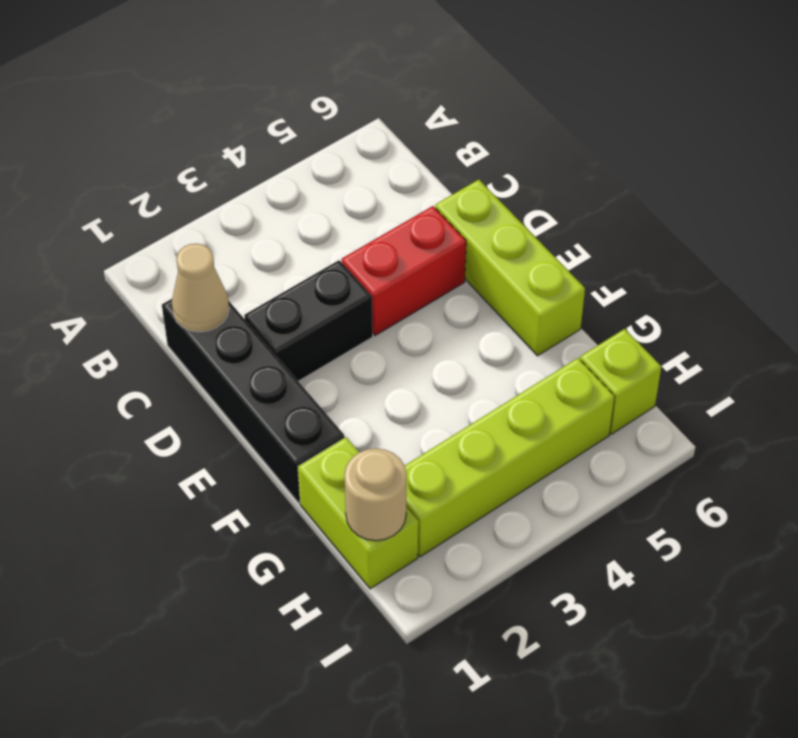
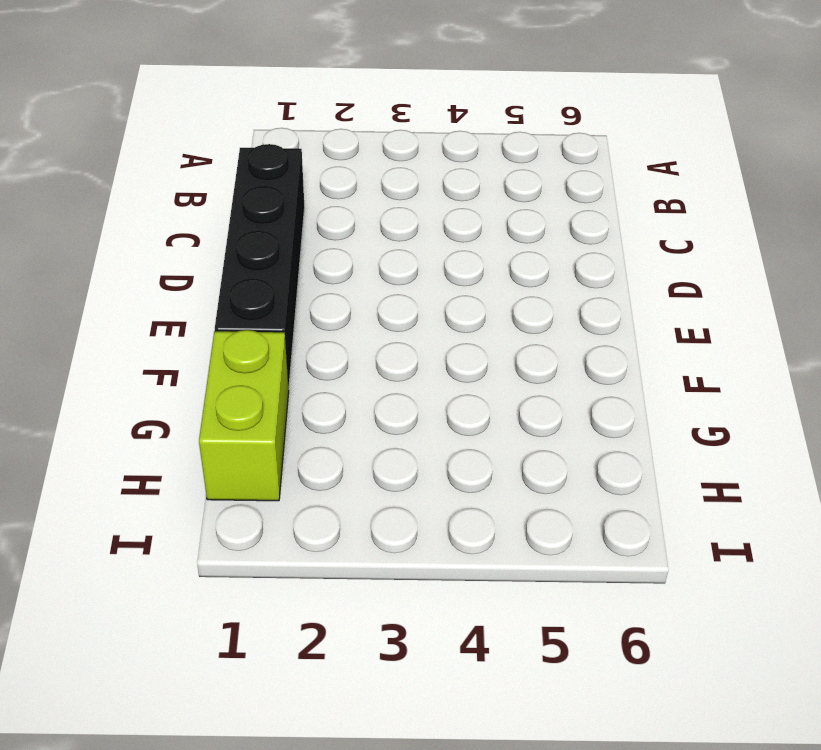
none -> black brick D2:D3 level 1
none -> red brick D4:D5 level 1

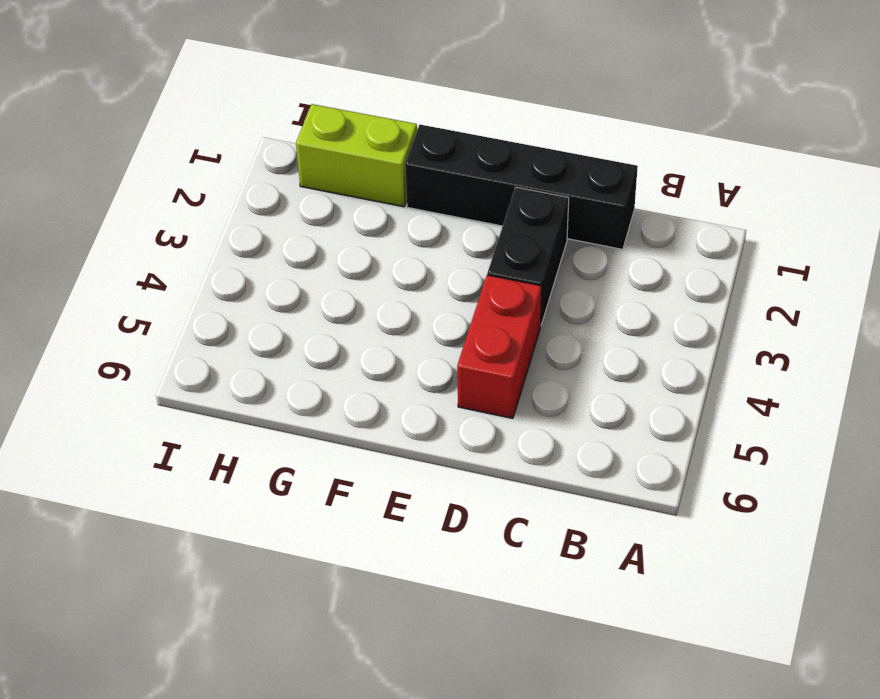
none -> lime brick D6:F6 level 1
none -> lime brick H2:H5 level 1

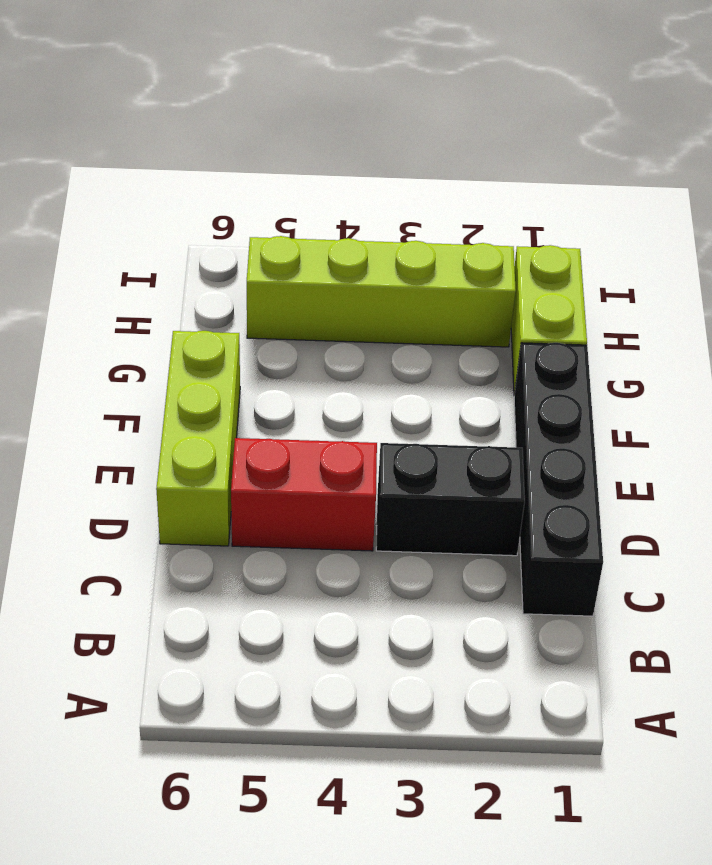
none -> lime brick H6 level 1
none -> tan cone C1 level 2

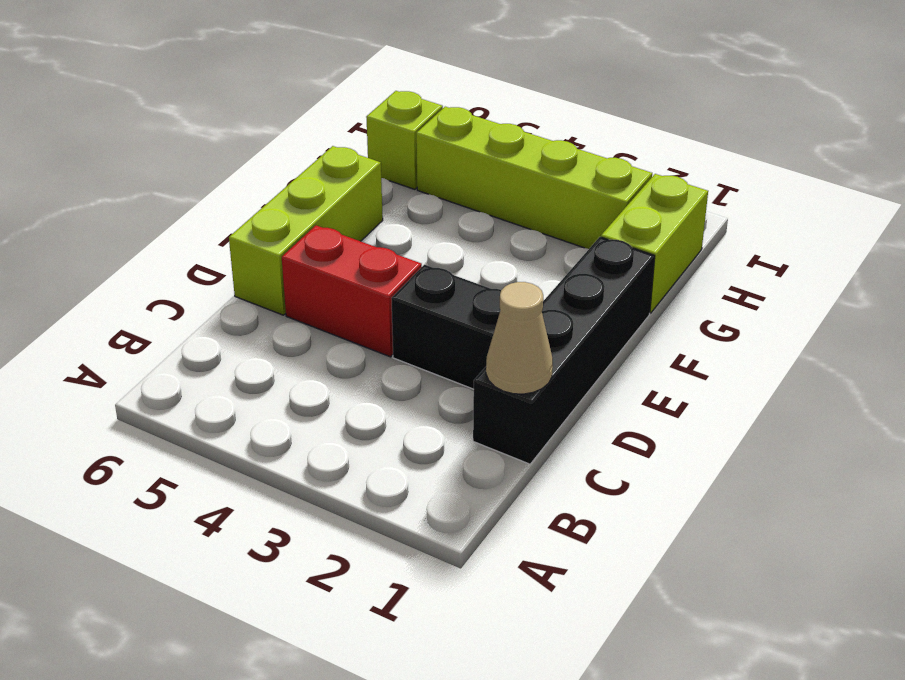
none -> tan round brick H1 level 2

